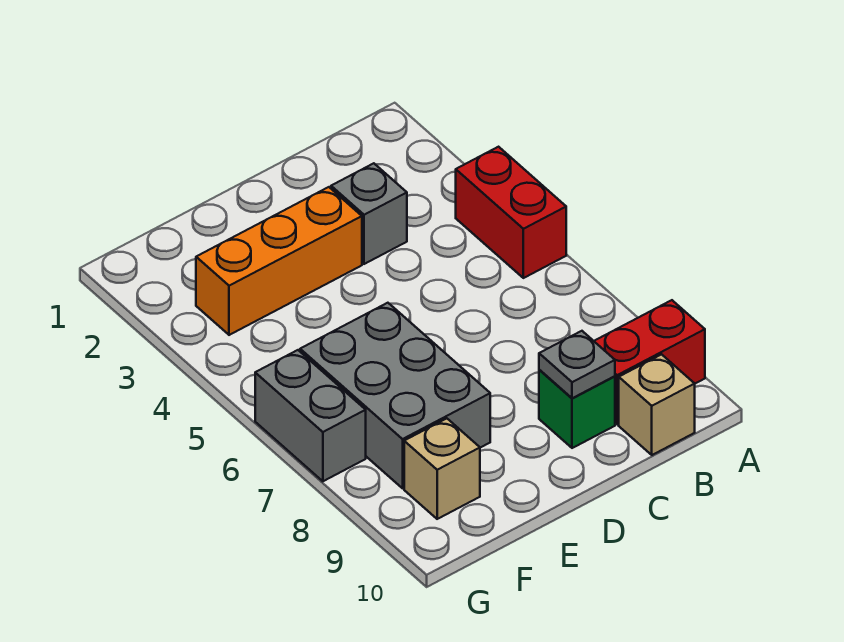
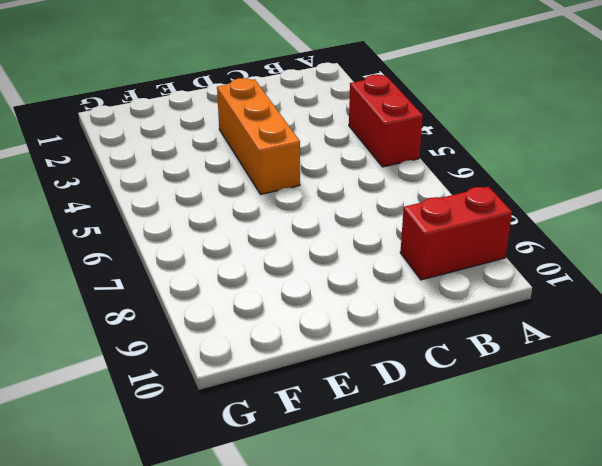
orange brick D3:D5 level 1 -> orange brick D3:F3 level 1
none -> tan brick B10 level 1
none -> grey brick C3 level 1

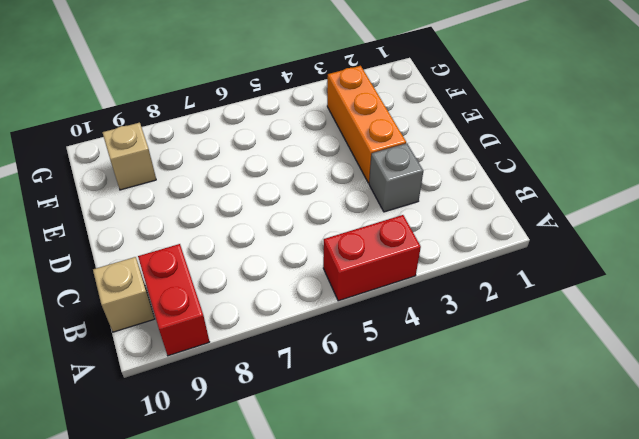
none -> green brick C9 level 1
none -> grey brick E6:F8 level 1

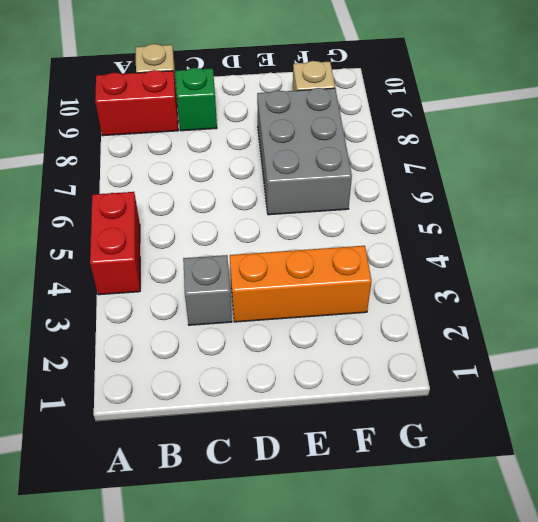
none -> grey brick G6:G7 level 1
none -> grey plate C9 level 2

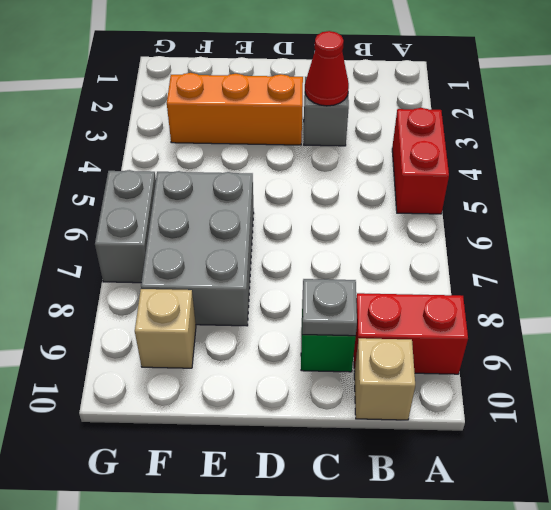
red cone C3 level 2 -> none

